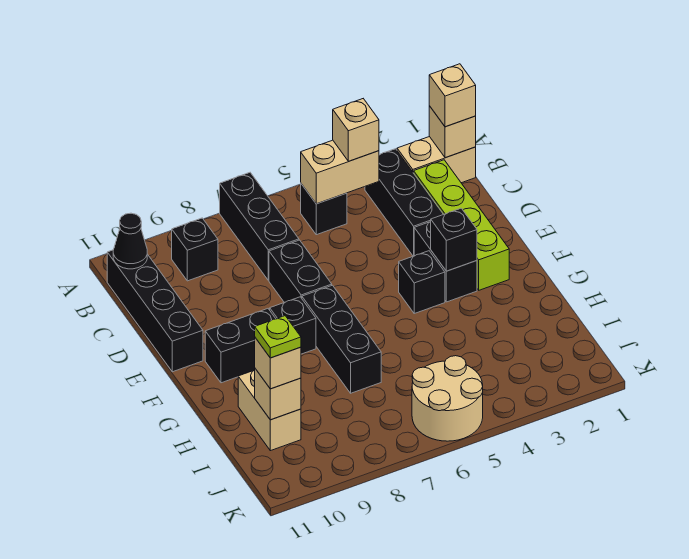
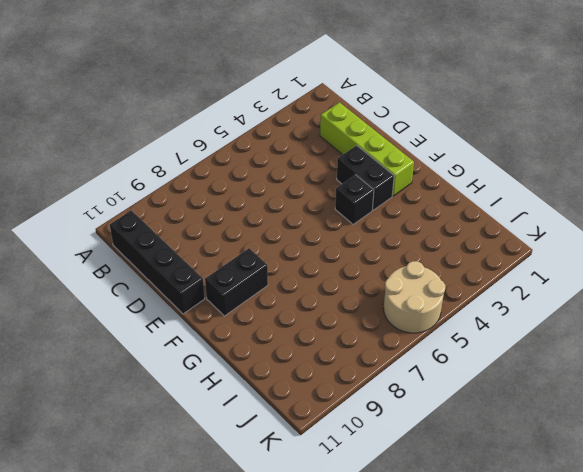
none -> black brick A7:C7 level 1
none -> tan brick B1:B2 level 1
none -> black brick B3:D3 level 1

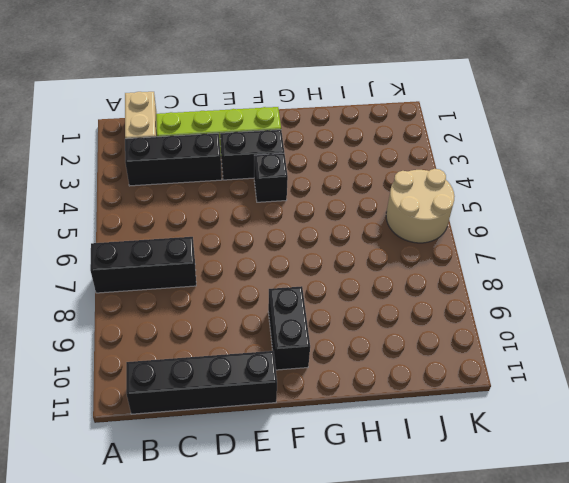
none -> black brick B5 level 1
none -> black brick B9 level 1
none -> black brick D7:E7 level 1

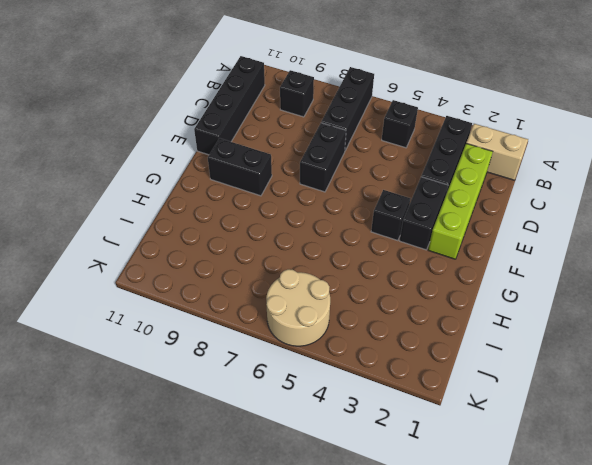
none -> black brick F7:H7 level 1
none -> black brick F8 level 1
none -> tan brick H10:I10 level 1

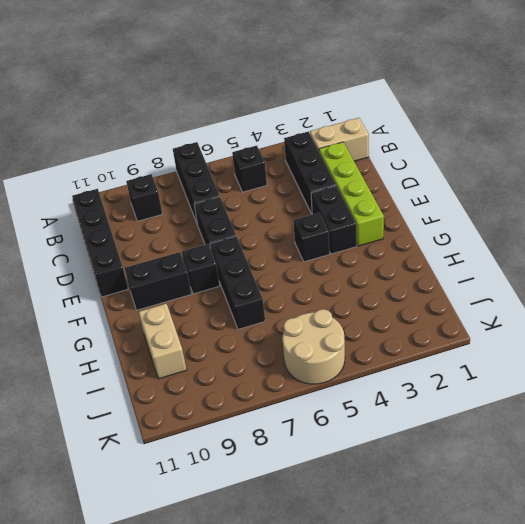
none -> tan brick B1 level 2
none -> tan brick B4:B5 level 2
none -> black cone B11 level 2

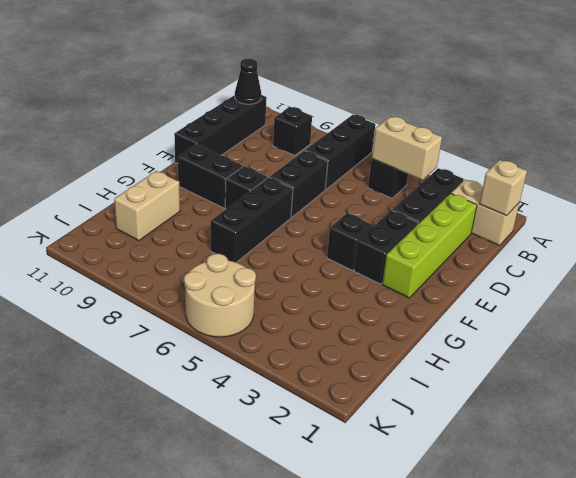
none -> black brick F3 level 2
none -> tan brick I10 level 2
none -> tan brick B1 level 3

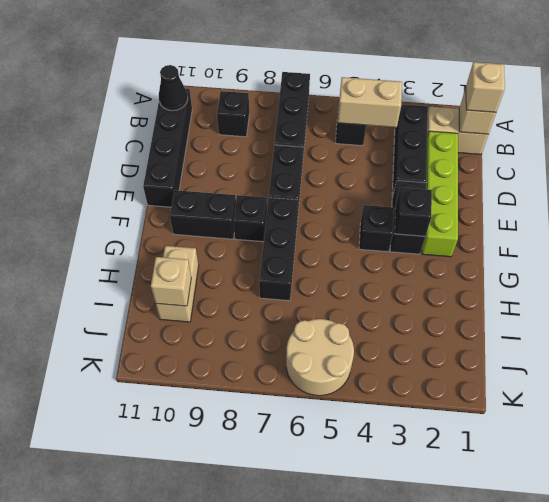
none -> tan brick B4 level 3
none -> tan brick I10 level 3
none -> lime plate I10 level 4

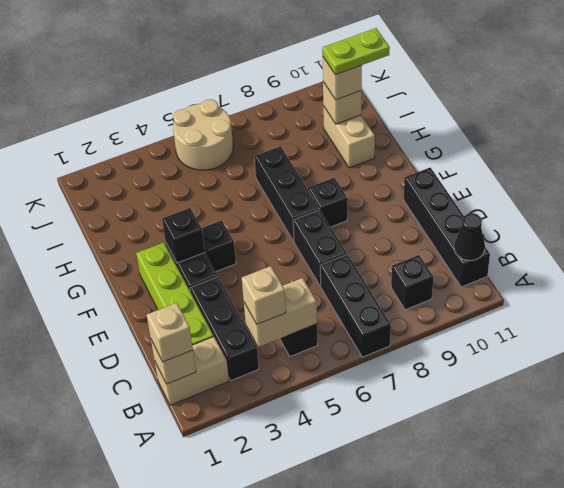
lime plate I10:I11 level 4 -> lime plate I10 level 4
none -> black brick F9:F10 level 1

